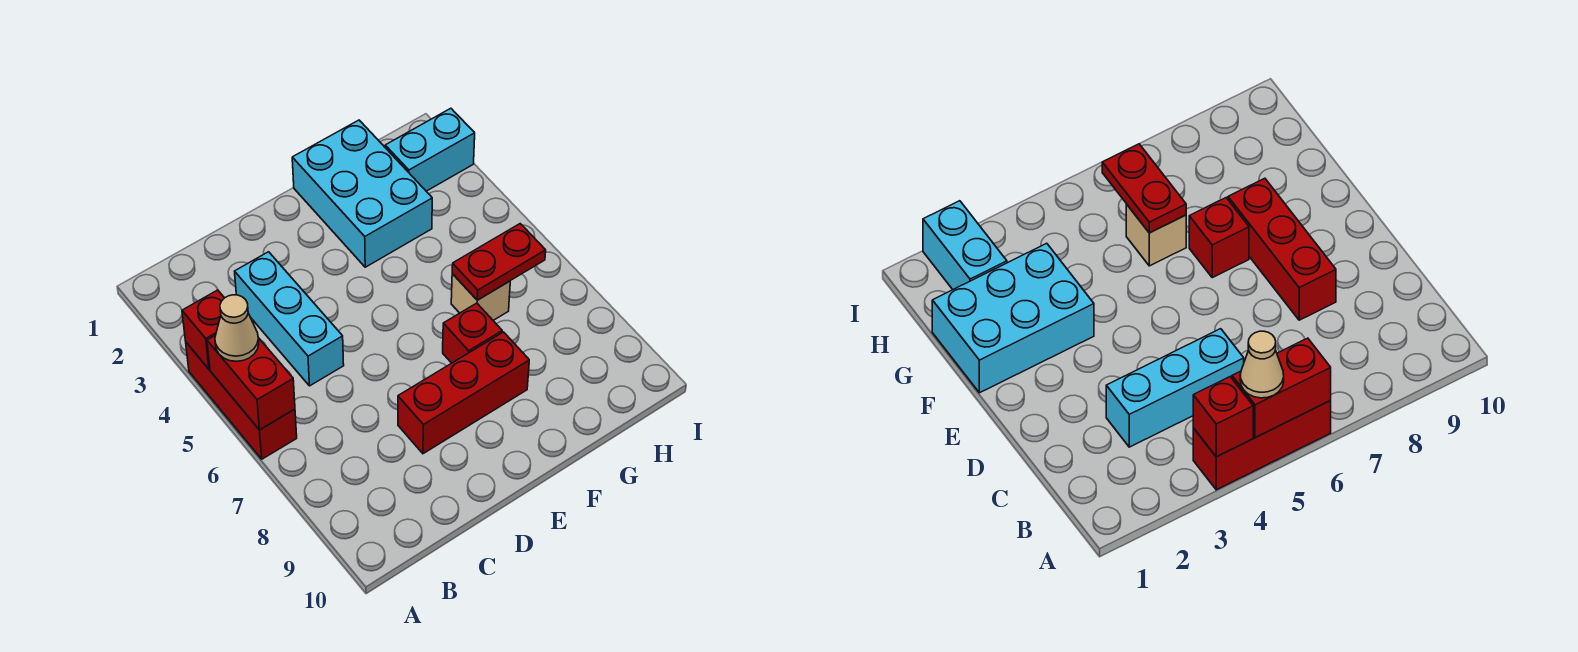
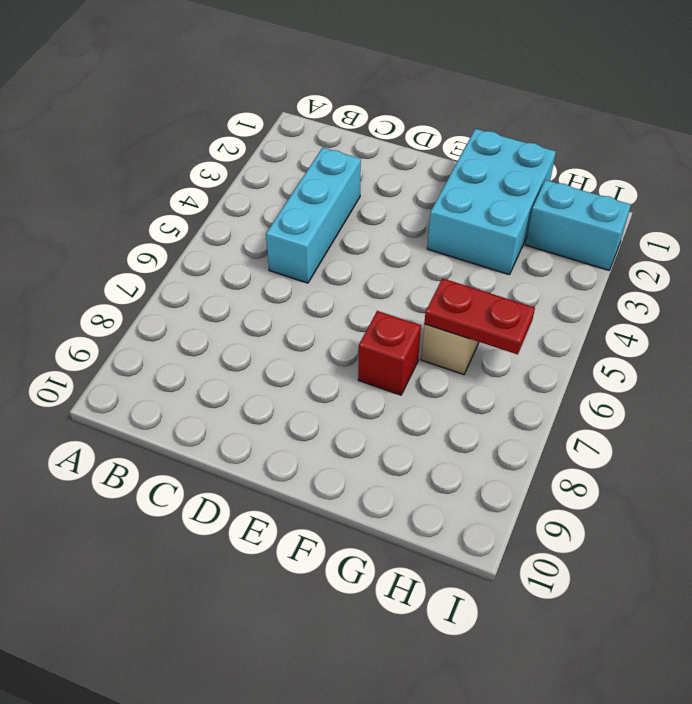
none -> red brick A4:A6 level 1
none -> red brick D8:F8 level 1

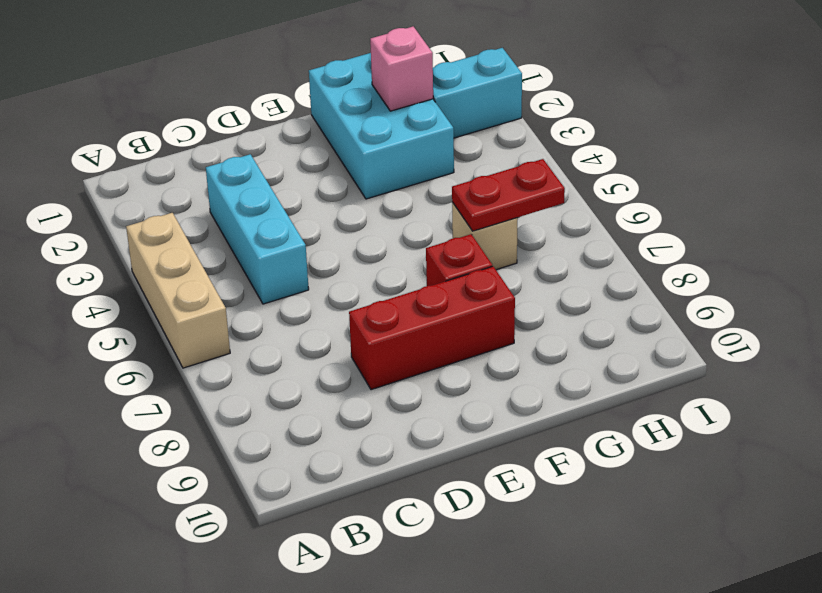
tan brick A4:A6 level 1 -> red brick A4:A6 level 1
pink brick G2 level 2 -> none
none -> red brick A4 level 2
none -> red brick A5:A6 level 2

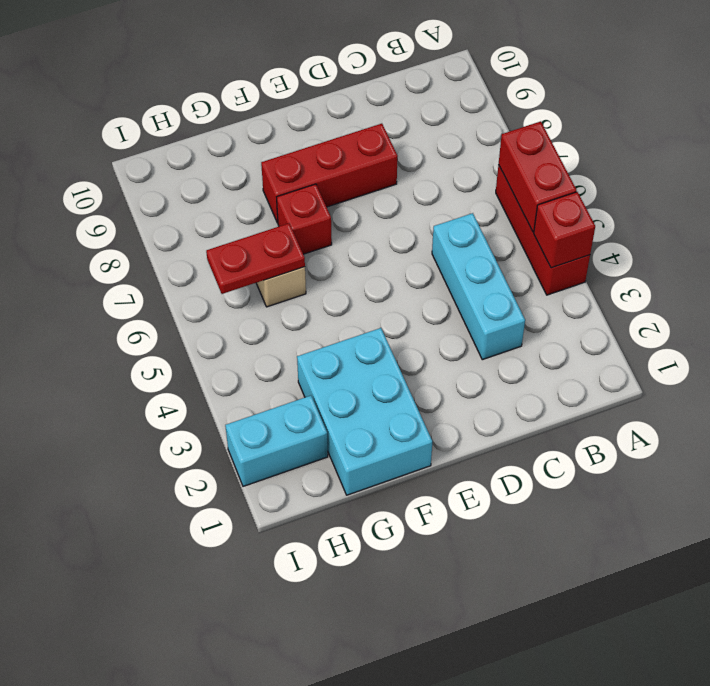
none -> tan cone A5 level 3

